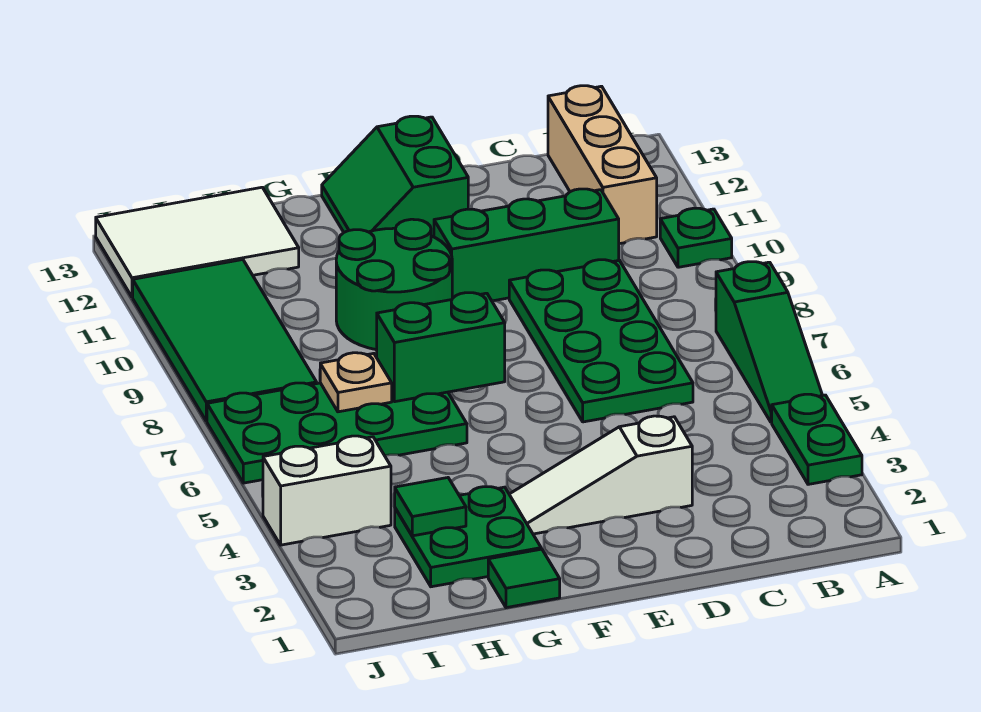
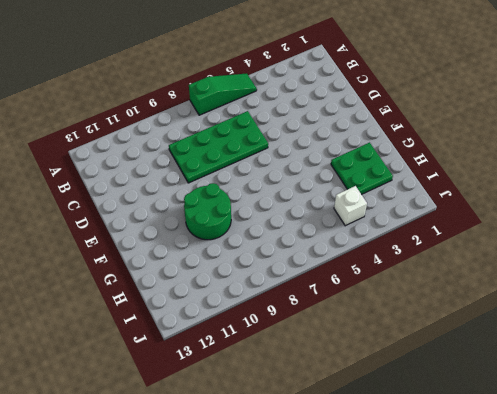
white brick I4 level 1 -> white brick I4:J4 level 1
none -> green plate A3:A4 level 1
none -> green plate A10 level 1
none -> tan brick B11:B13 level 1

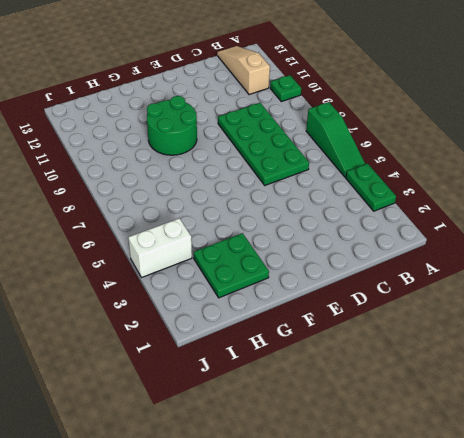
tan slope B11:B13 level 1 top 11 -> tan brick B11:B13 level 1
none -> green brick C10:E10 level 1
none -> white slope D3:F3 level 1 top D
none -> green slope E12:F13 level 1 top E

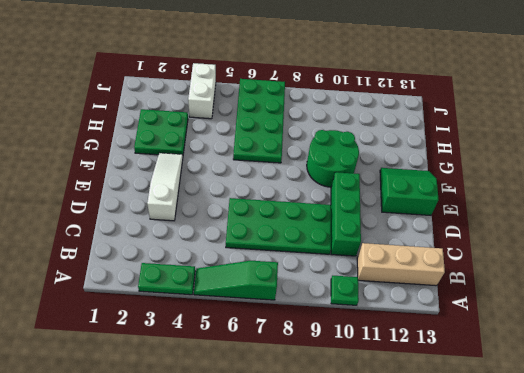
none -> green tile G1 level 1
none -> white tile H12:J13 level 1
none -> green tile I8:J11 level 1

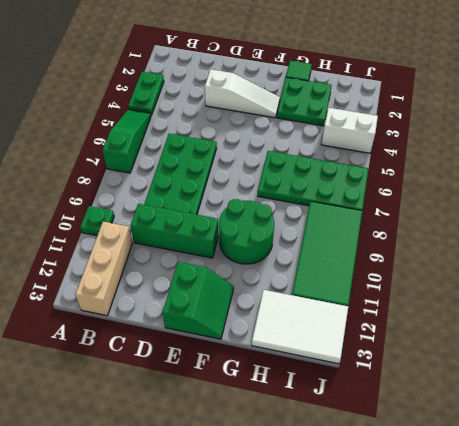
none -> green brick F7:G7 level 2
none -> green tile H3 level 2
none -> tan plate H7 level 2

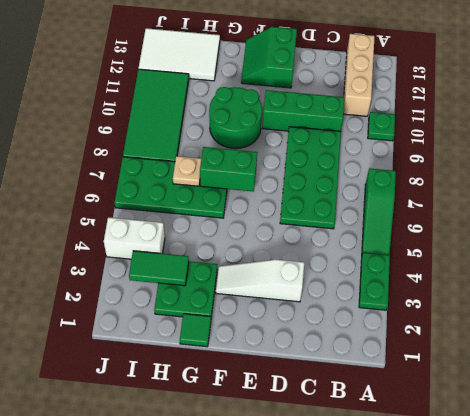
green tile H3:I3 level 2 -> green tile H3 level 2

